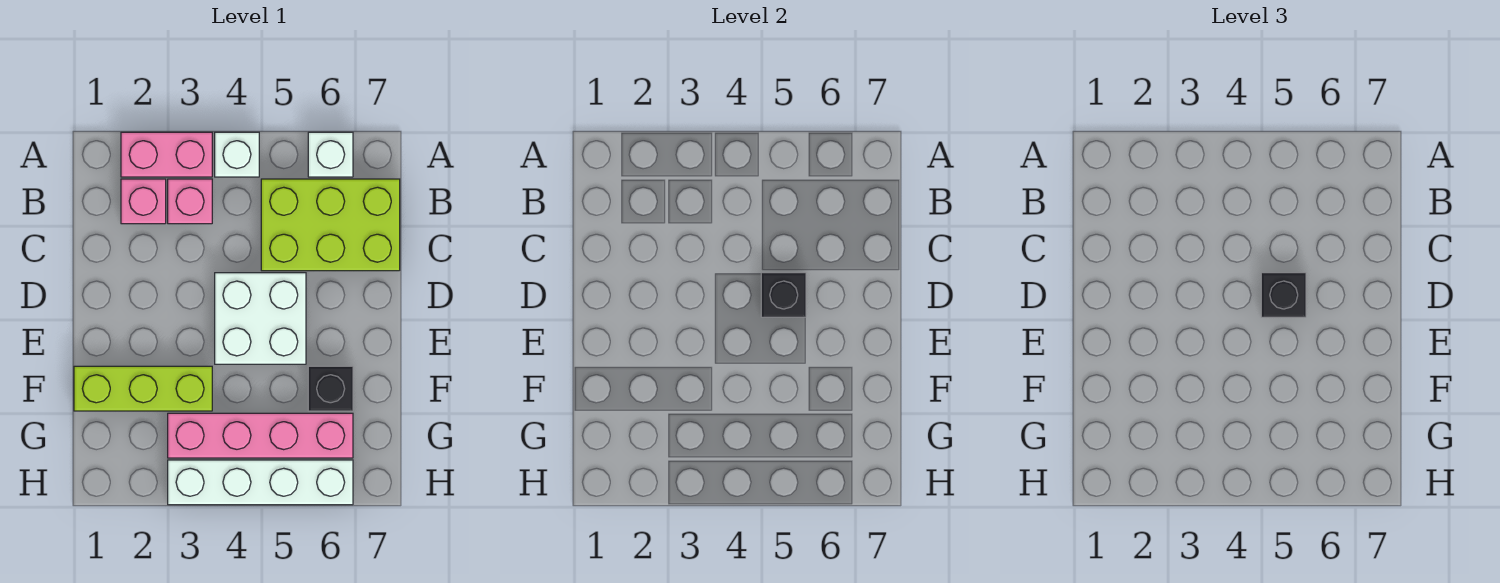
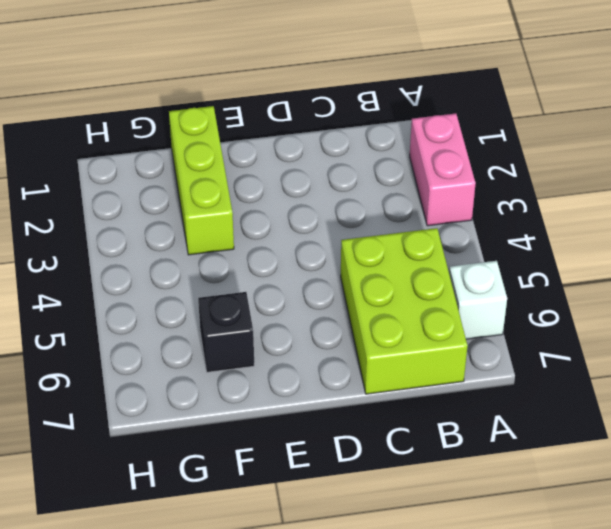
none -> white brick A4 level 1
none -> pink brick B2 level 1
none -> pink brick B3 level 1

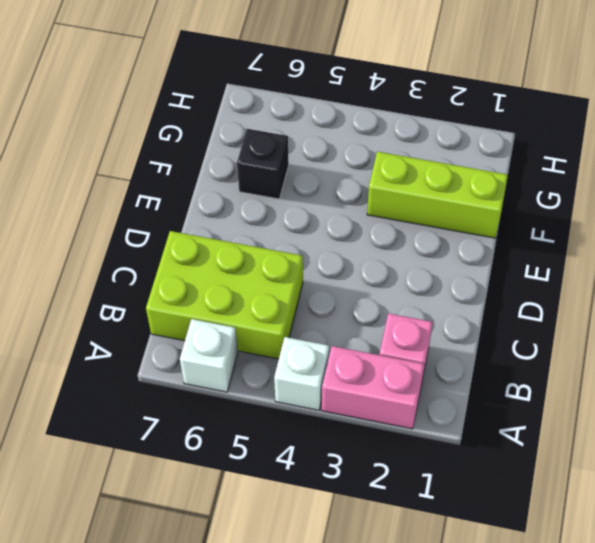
none -> pink brick B3 level 1
none -> white brick D4:E5 level 1
none -> pink brick G3:G6 level 1

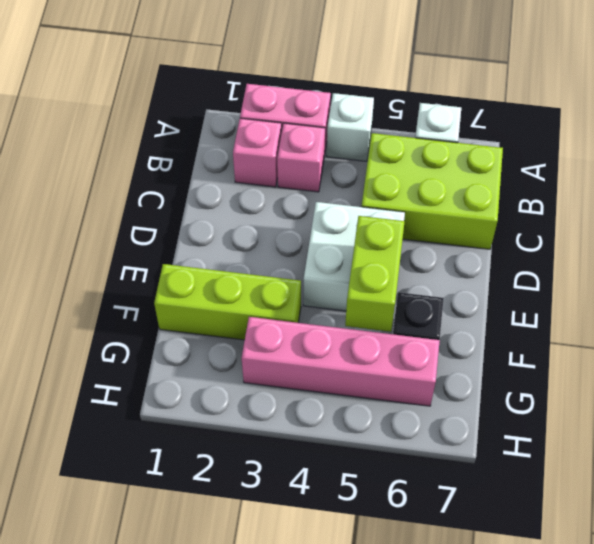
lime brick E5:F5 level 2 -> none
none -> white brick H3:H6 level 1
none -> black brick D5 level 2
none -> black brick D5 level 3

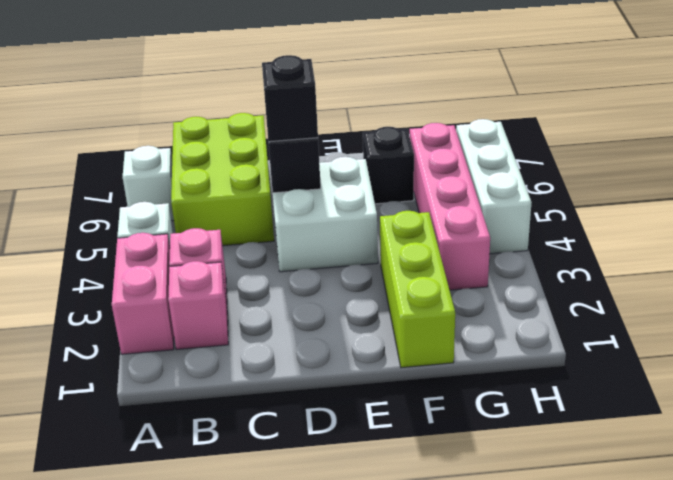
white brick H4:H6 level 1 -> white brick H3:H6 level 1

